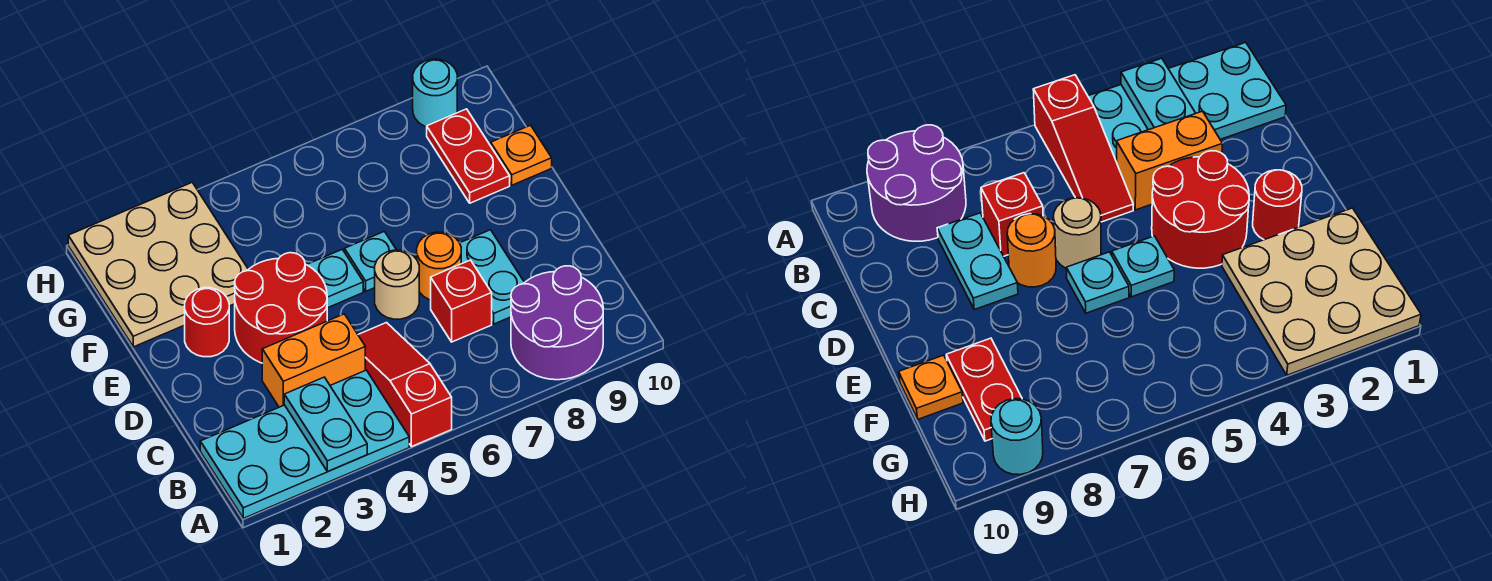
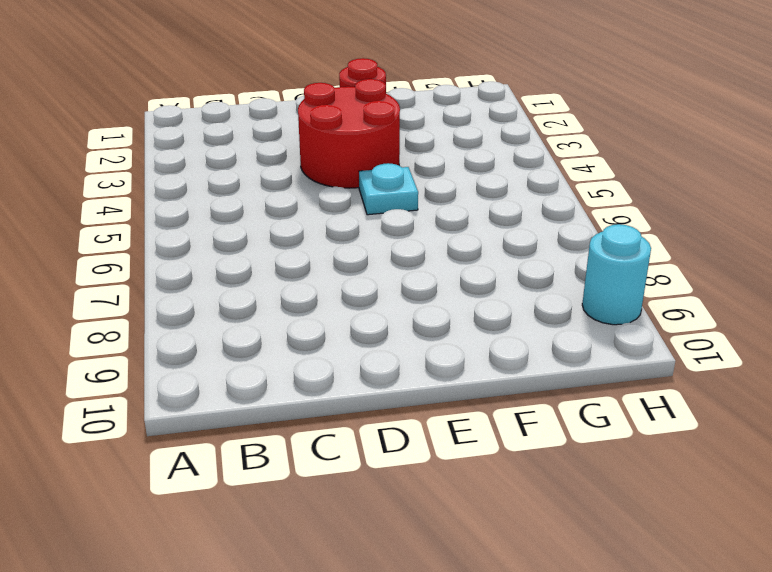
none -> cyan plate A1:B4 level 1
none -> red slope A5:C5 level 1 top A
none -> purple round brick A8:B9 level 1

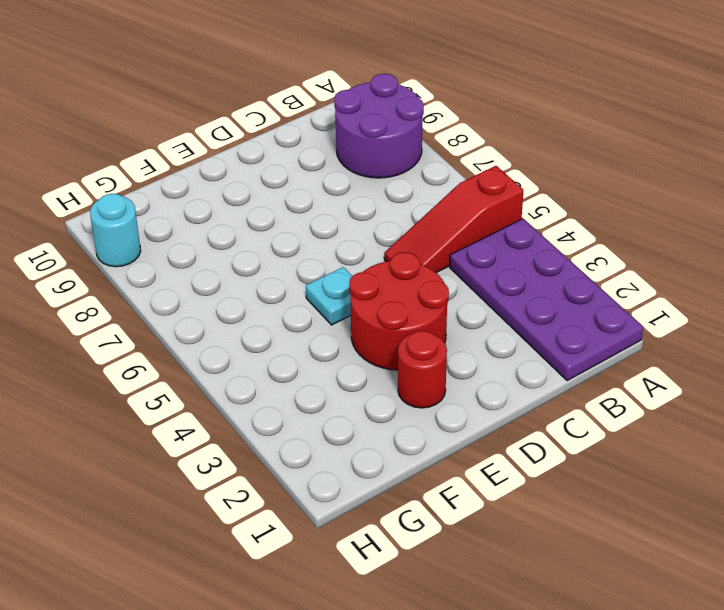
purple plate A1:B4 level 1 -> cyan plate A1:B4 level 1
none -> orange brick C3:C4 level 1
none -> red brick C7 level 1
none -> cyan plate C8:D8 level 1

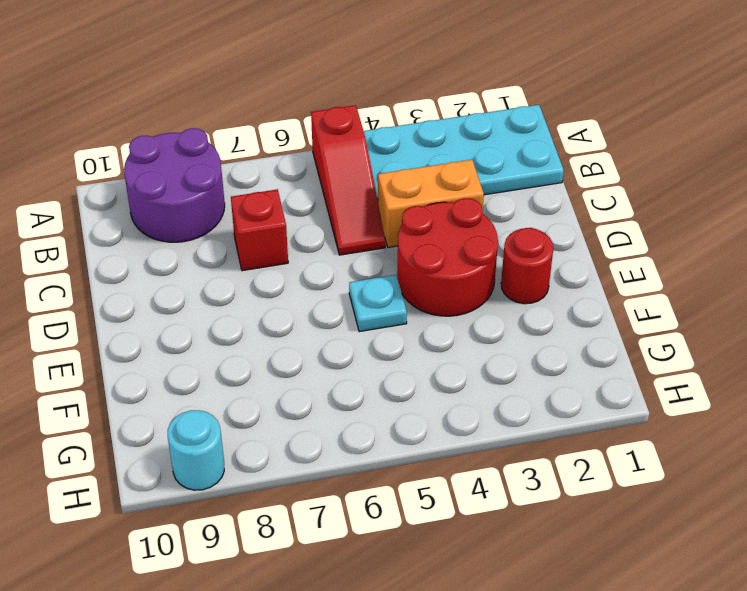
none -> cyan plate C8:D8 level 1
none -> tan round brick D6 level 1
none -> orange round brick D7 level 1

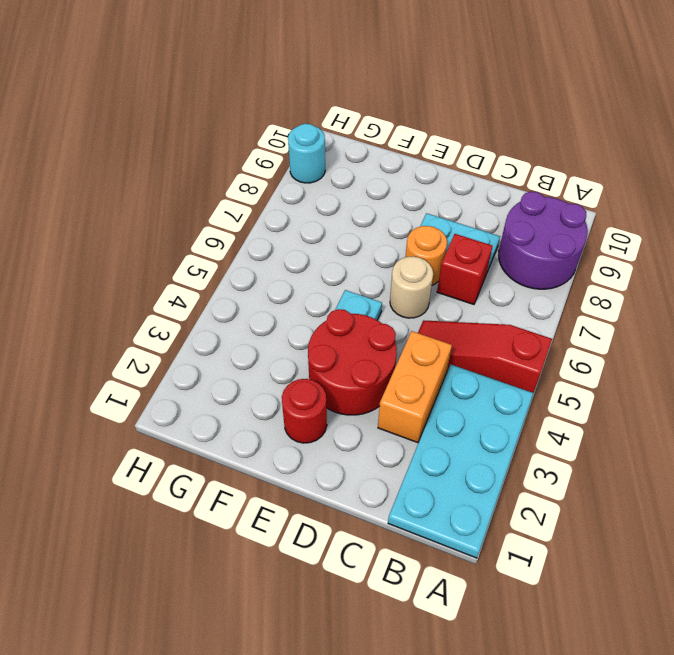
none -> cyan plate E6 level 1
none -> tan plate F1:H3 level 1
none -> red plate F9:G9 level 1

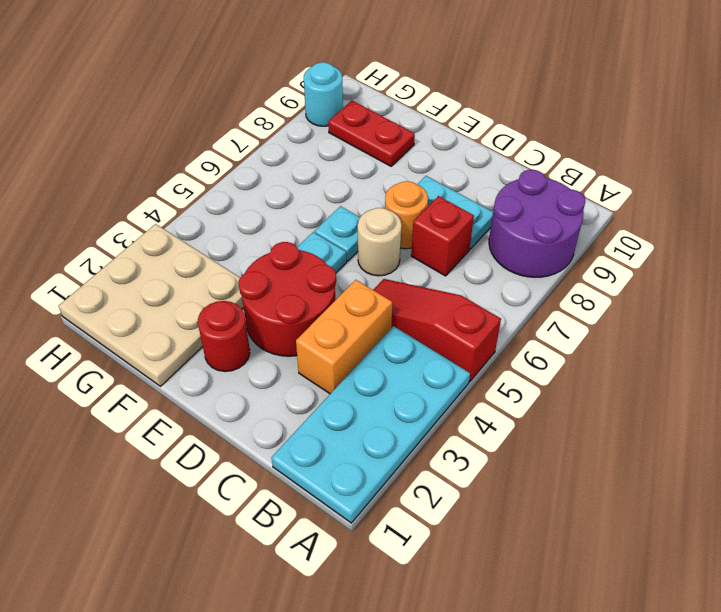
none -> orange plate F10 level 1
none -> cyan plate A3:B3 level 2

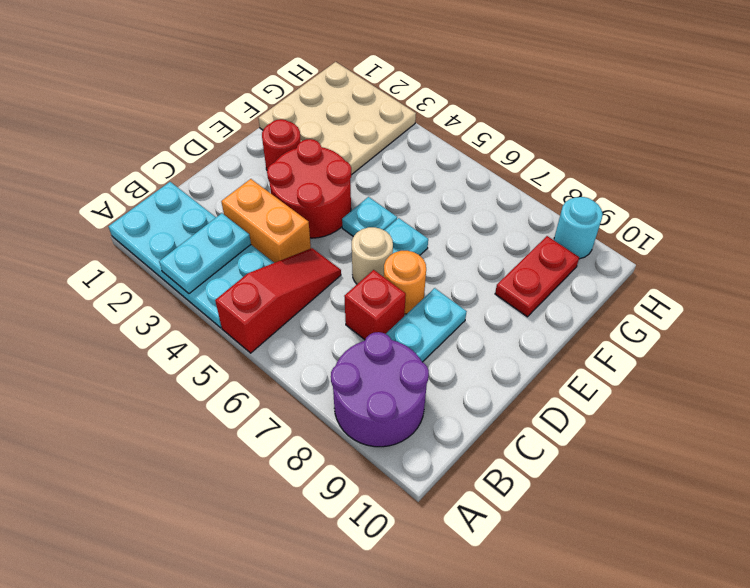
none -> orange plate F10 level 1

